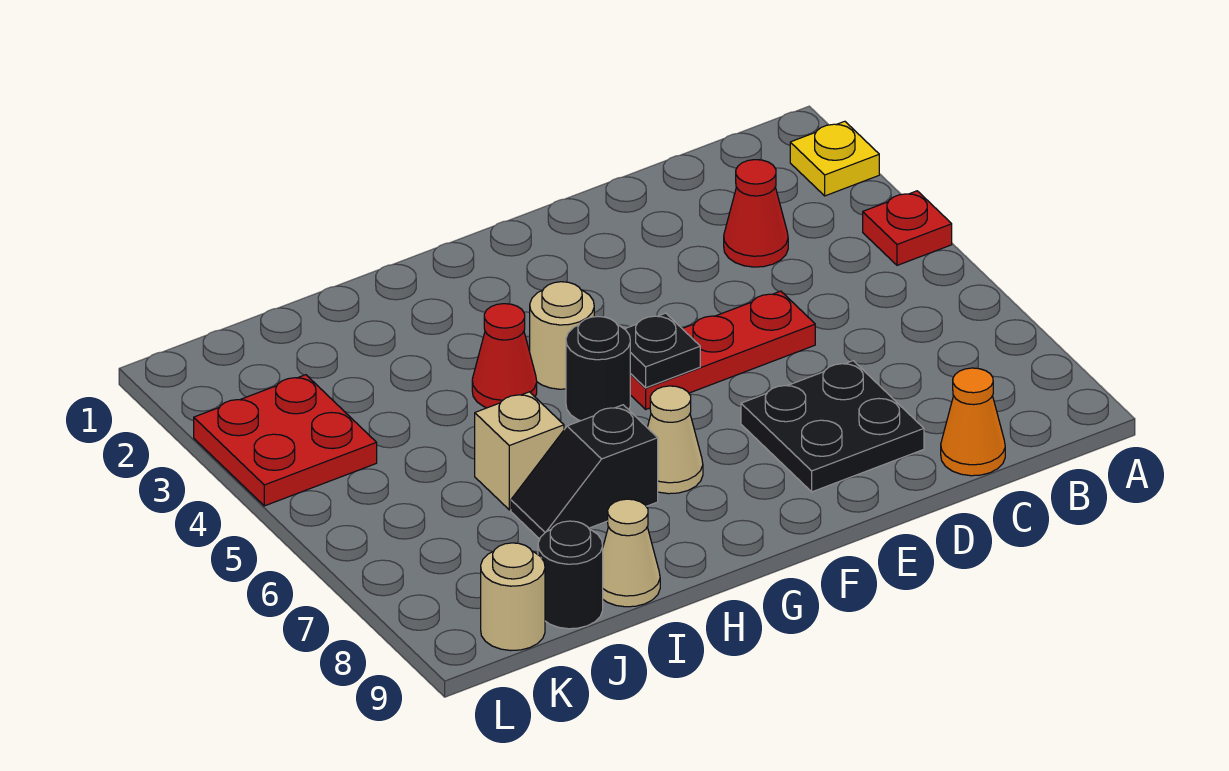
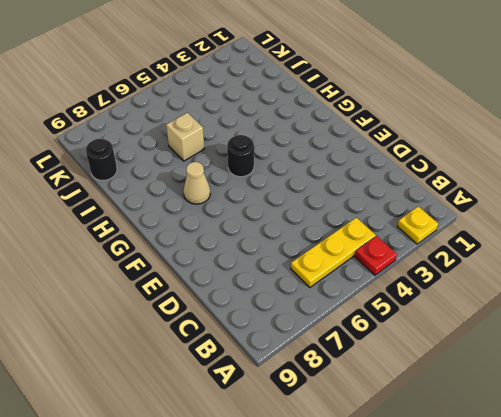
yellow plate B4:B6 level 1 -> none
none -> red cone C3 level 1
none -> orange cone C9 level 1
none -> red plate D5:F5 level 1

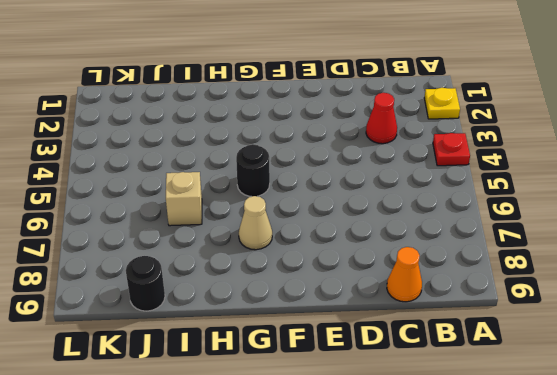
none -> red plate D5:F5 level 1
none -> black plate D7:E8 level 1
none -> tan round brick G4 level 1

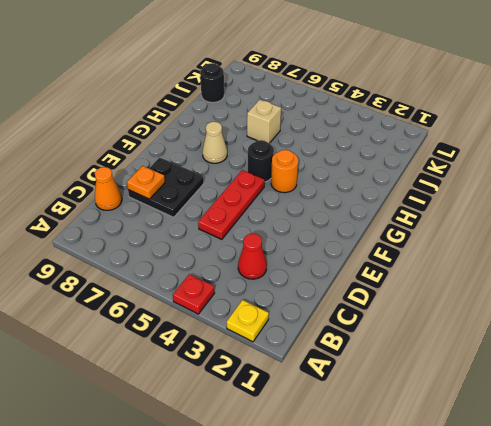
orange plate D8 level 2 -> none
orange round brick G4 level 1 -> tan round brick G4 level 1
none -> red cone H4 level 1
none -> black slope H7:I7 level 1 top H
none -> tan cone I9 level 1

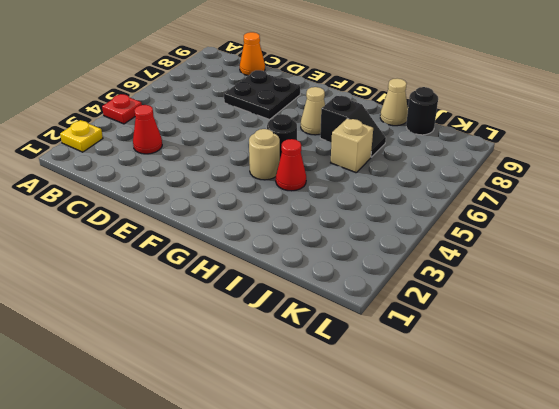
none -> red plate D5:F5 level 1
none -> red plate K3:L4 level 1
none -> tan round brick K9 level 1

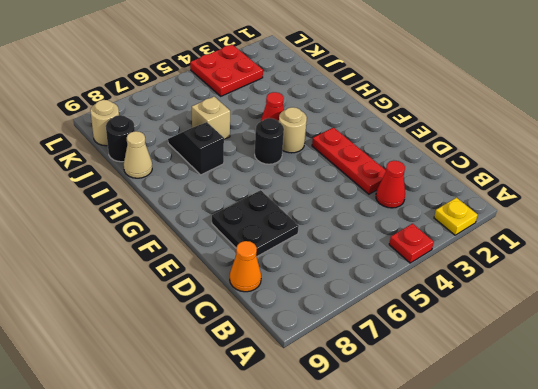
red plate D3:F3 level 1 -> red plate D5:F5 level 1
none -> tan cone G7 level 1
none -> black plate F5 level 2

